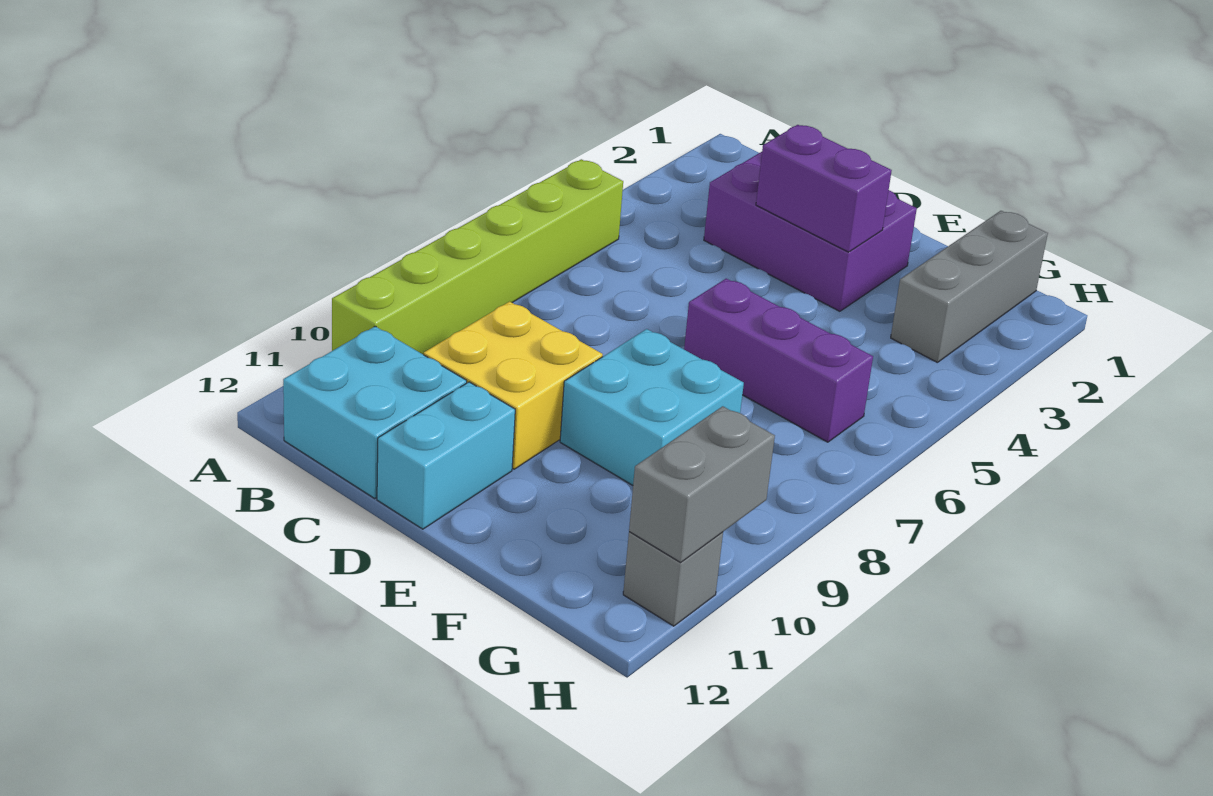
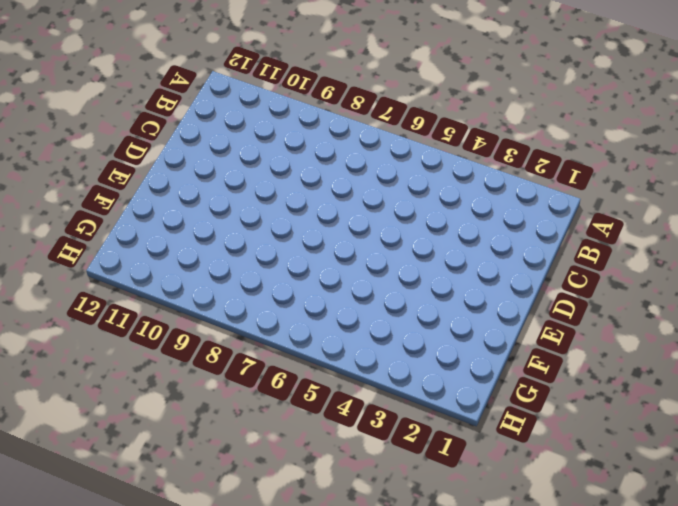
none -> lime brick A5:A10 level 1
none -> cyan brick B11:C12 level 1

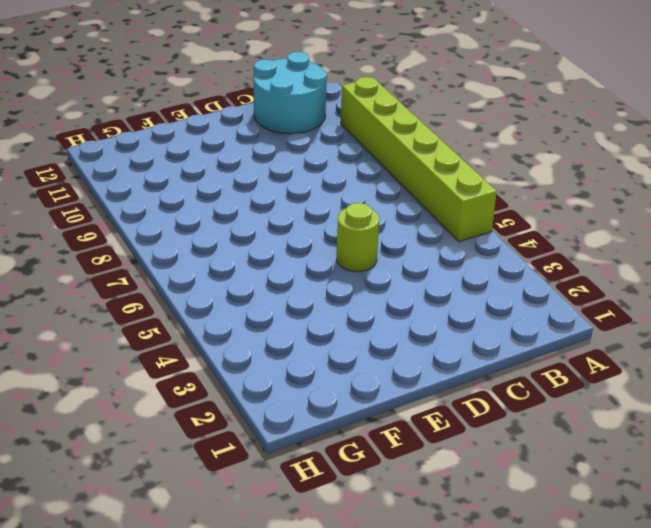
cyan round brick B11:C12 level 1 -> cyan brick B11:C12 level 1
lime round brick D5 level 1 -> none
none -> purple brick C2:E3 level 1
none -> yellow brick C9:D10 level 1

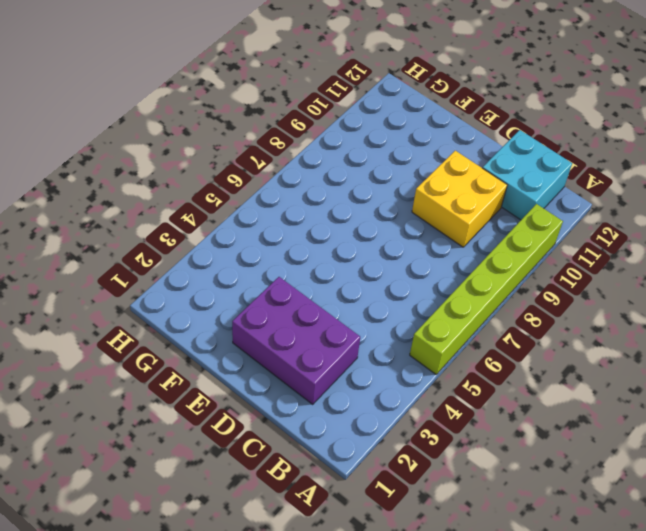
none -> cyan brick D11:D12 level 1
none -> purple brick E6:G6 level 1

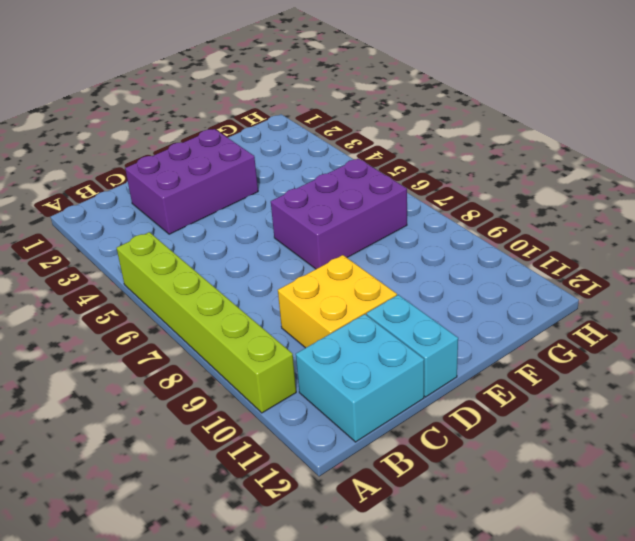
purple brick E6:G7 level 1 -> purple brick E6:G6 level 1
none -> cyan brick E8:F9 level 1
none -> grey brick G1:G3 level 1

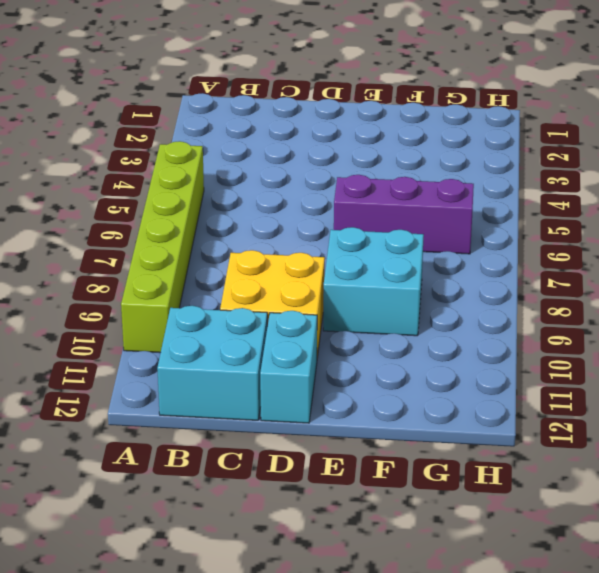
none -> purple brick C2:E3 level 1
none -> grey brick G1:G3 level 1

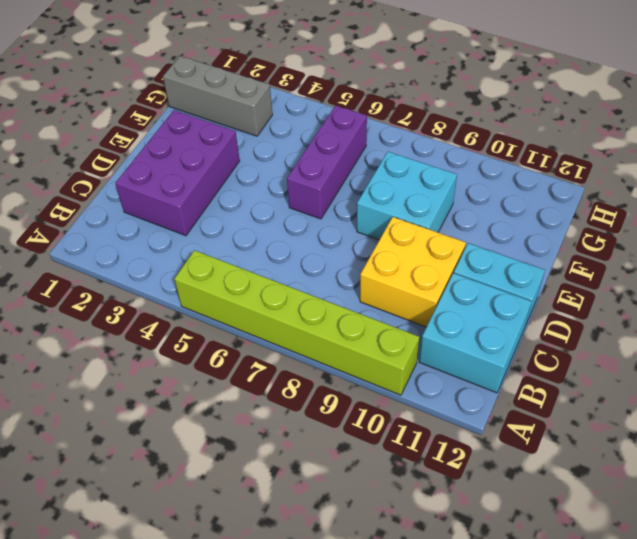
none -> grey brick H11 level 1
none -> purple brick D3:E3 level 2

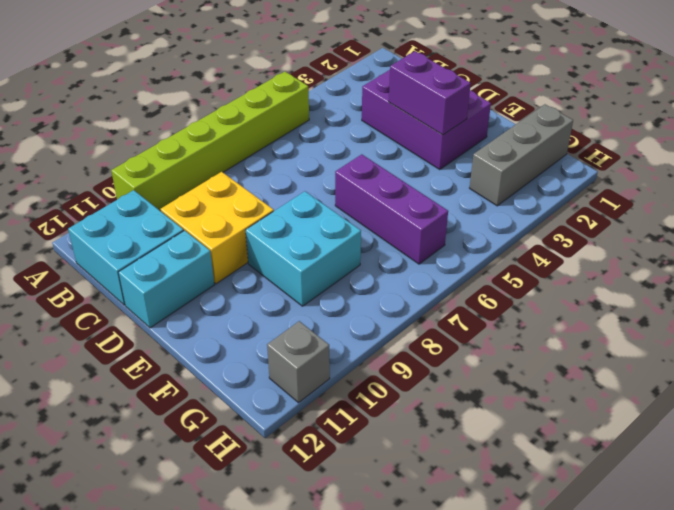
none -> grey brick H10:H11 level 2

